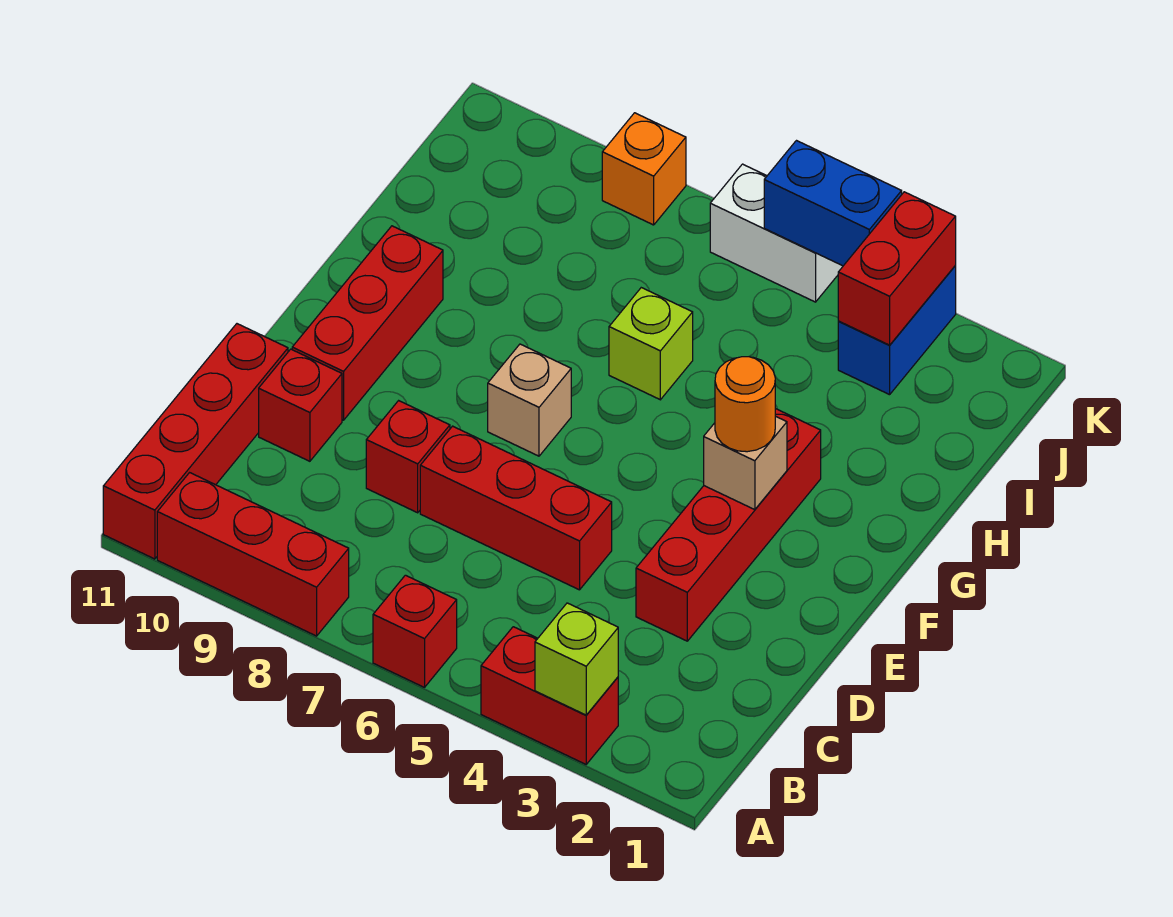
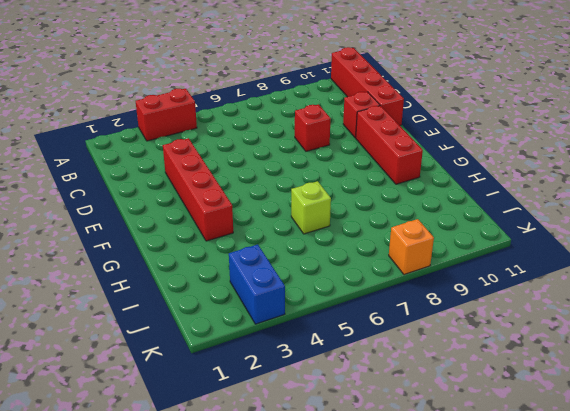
none -> red brick A6 level 1
none -> red brick A8:A10 level 1
none -> red brick D5:D7 level 1

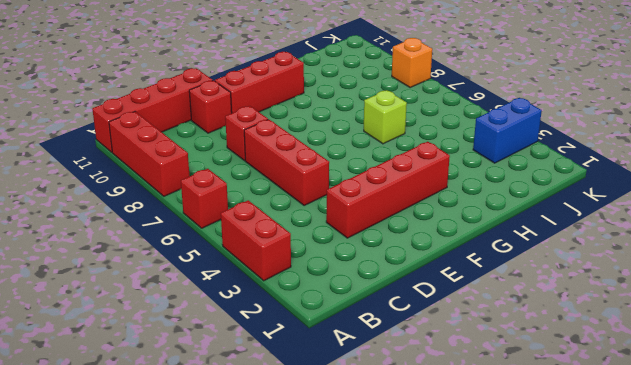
none -> tan brick F7 level 1
none -> white brick K5:K6 level 1
none -> lime brick A3 level 2

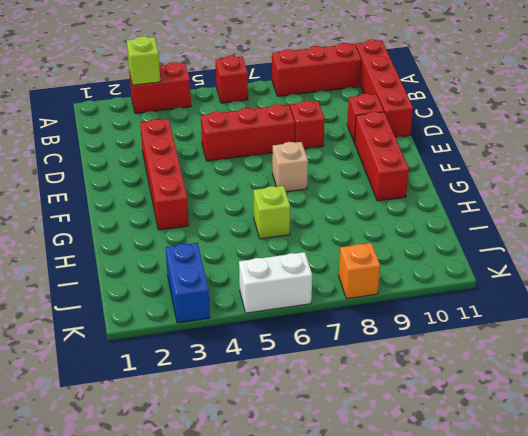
none -> tan brick F3 level 2
none -> red brick J3:K3 level 2
none -> blue brick K4:K5 level 2

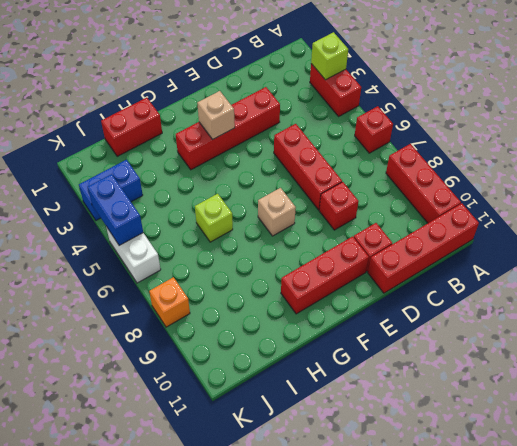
red brick H1:I1 level 1 -> red brick J3:K3 level 2
none -> orange round brick F3 level 3

